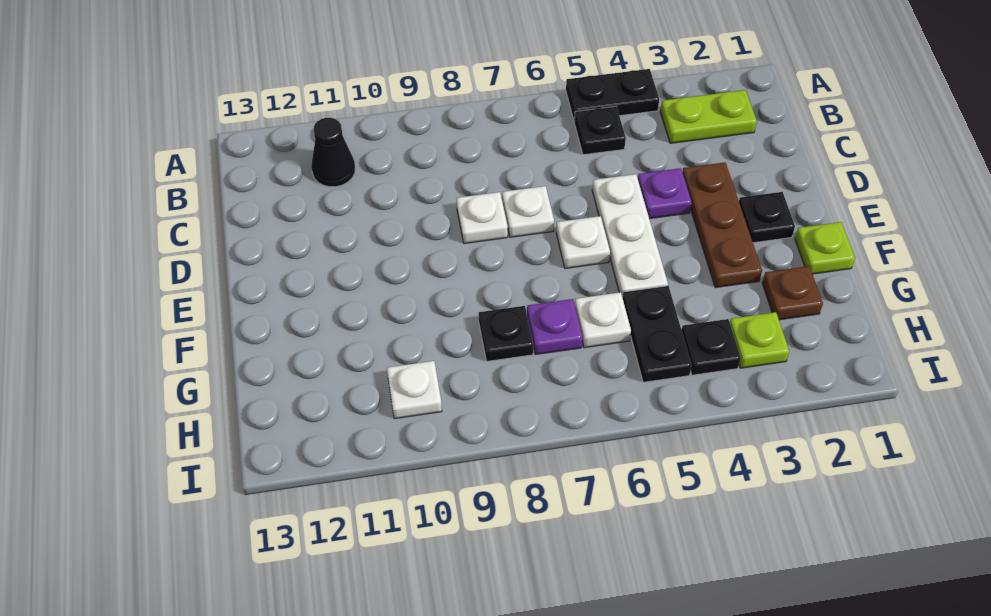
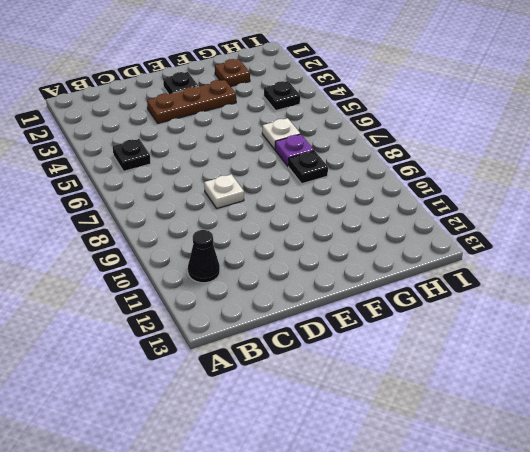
none -> black plate A4:A5 level 1
none -> lime plate B2:B3 level 1
none -> purple plate D4 level 1

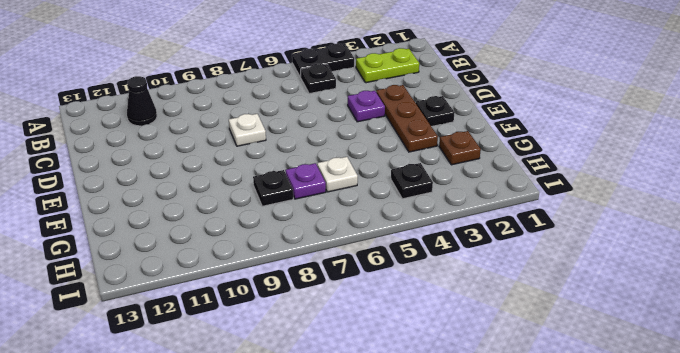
none -> white plate D5:F5 level 1
none -> white plate D7 level 1
none -> white plate E6 level 1

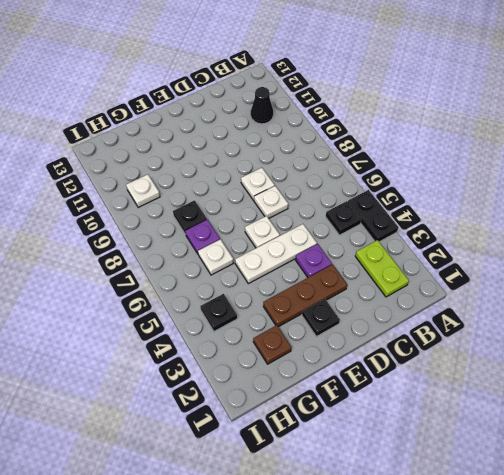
none -> lime plate F1 level 1
none -> black plate G5:H5 level 1
none -> lime plate H3 level 1

